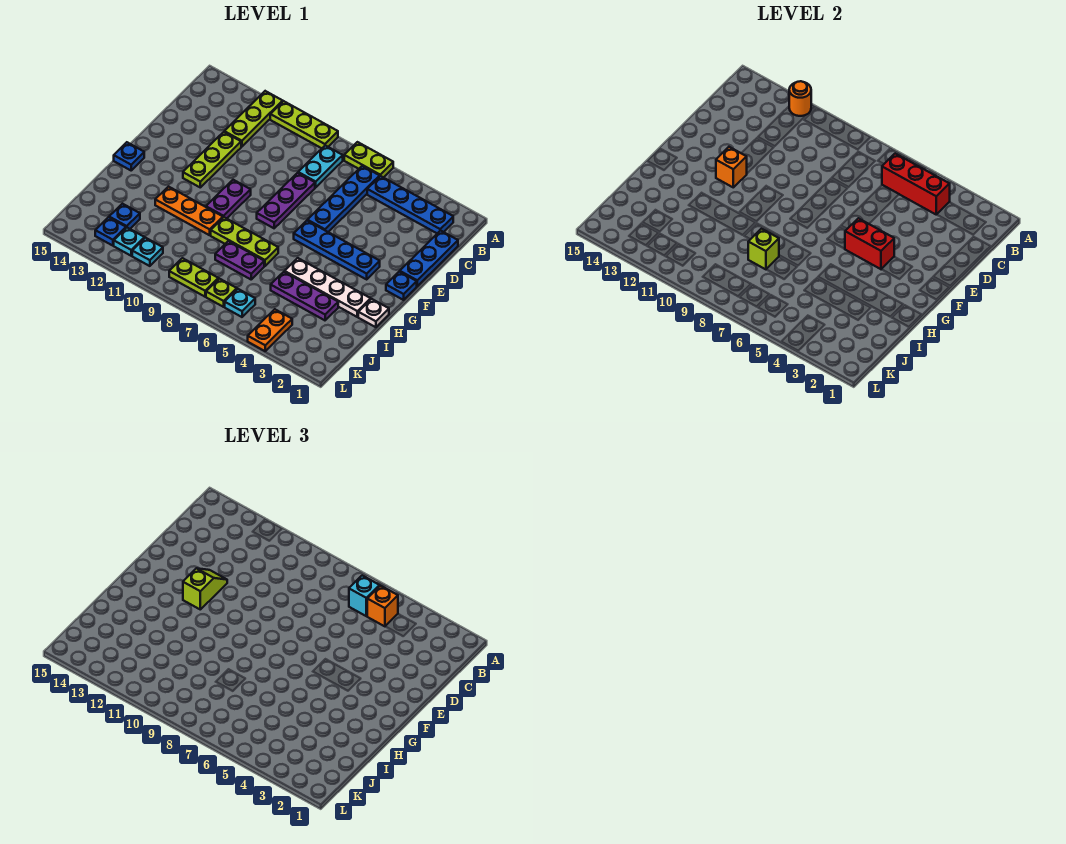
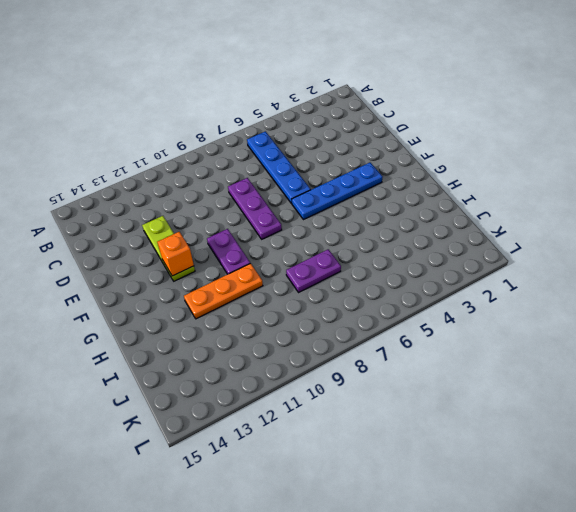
none -> lime plate A6:A7 level 1
none -> lime plate A9:A11 level 1
none -> lime plate A12:C12 level 1
none -> blue plate B2:B5 level 1

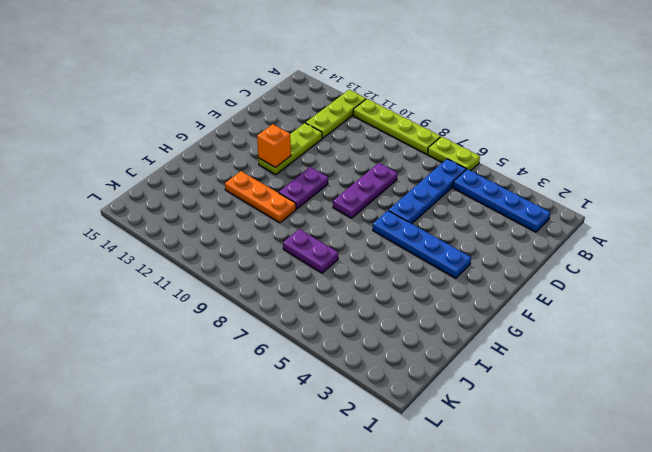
lime plate A8:A11 level 1 -> lime plate A9:A11 level 1
none -> cyan plate B8:C8 level 1
none -> blue plate C1:E1 level 1
none -> blue plate F1 level 1
none -> blue plate G15 level 1

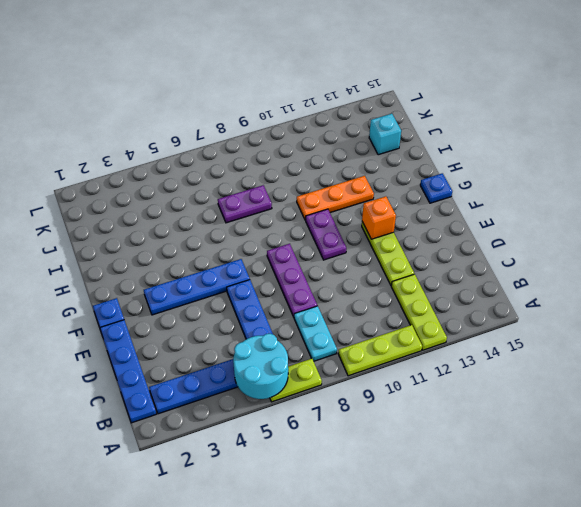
cyan round brick A5:B6 level 2 -> red brick B4:B6 level 2
blue plate B1:E1 level 1 -> blue plate C1:E1 level 1
cyan brick J14 level 1 -> cyan brick B6 level 3
none -> white plate H1 level 1
none -> white plate H2:H5 level 1
none -> lime plate H7:H9 level 1
none -> purple plate I3:I5 level 1

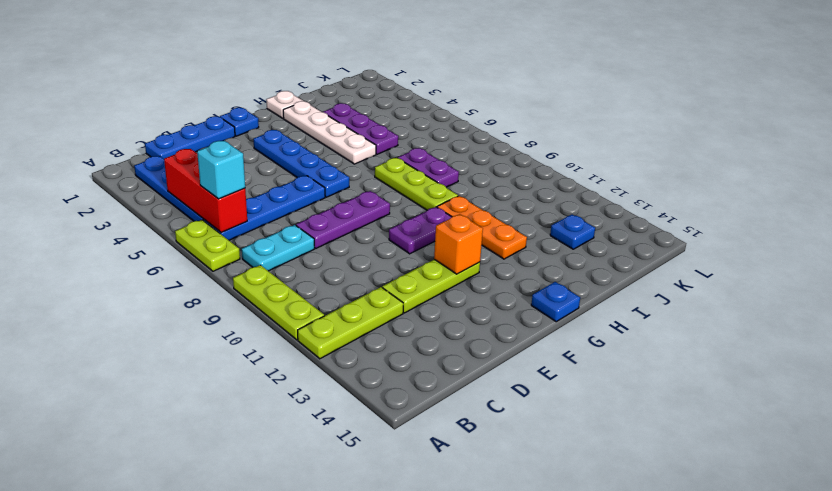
none -> orange plate K4:L4 level 1
none -> cyan plate K6 level 1
none -> lime plate K7 level 1
none -> lime plate K8:K9 level 1

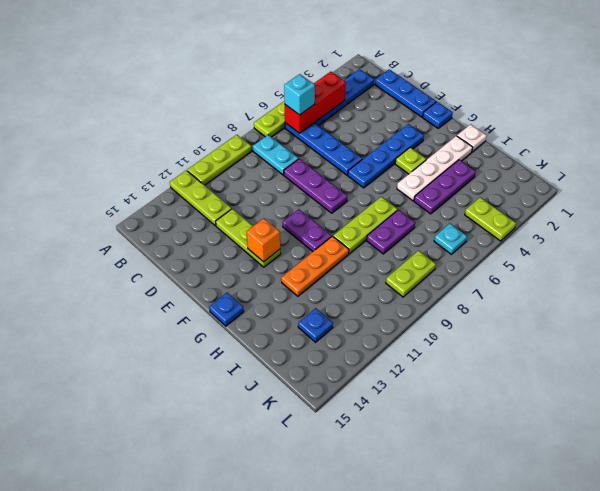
lime plate G4 level 1 -> lime plate K7 level 1
lime plate K4:L4 level 1 -> orange plate K4:L4 level 1
none -> cyan plate K11 level 1
none -> cyan plate K12 level 1
none -> blue plate K13 level 1
none -> orange round brick A12 level 2

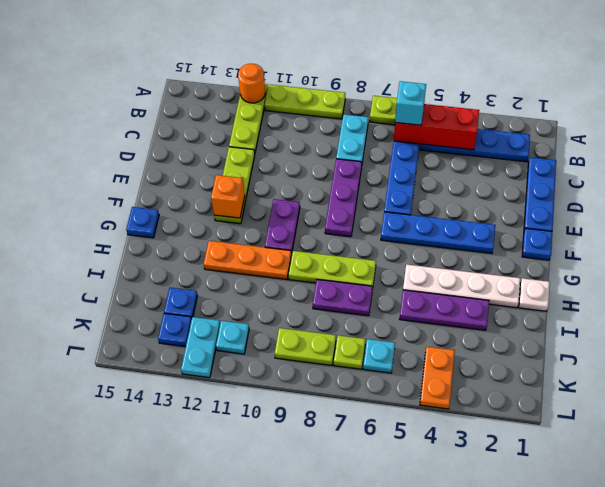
cyan plate K12:L12 level 1 -> cyan plate K12 level 1
none -> red brick F4:F5 level 2
none -> lime brick I8 level 2
none -> orange brick B5 level 3
none -> lime slope E12:F12 level 3 top F

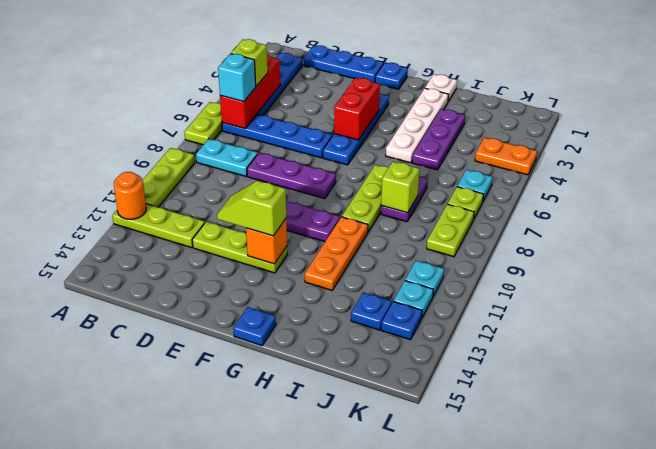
lime brick B5 level 3 -> orange brick B5 level 3

